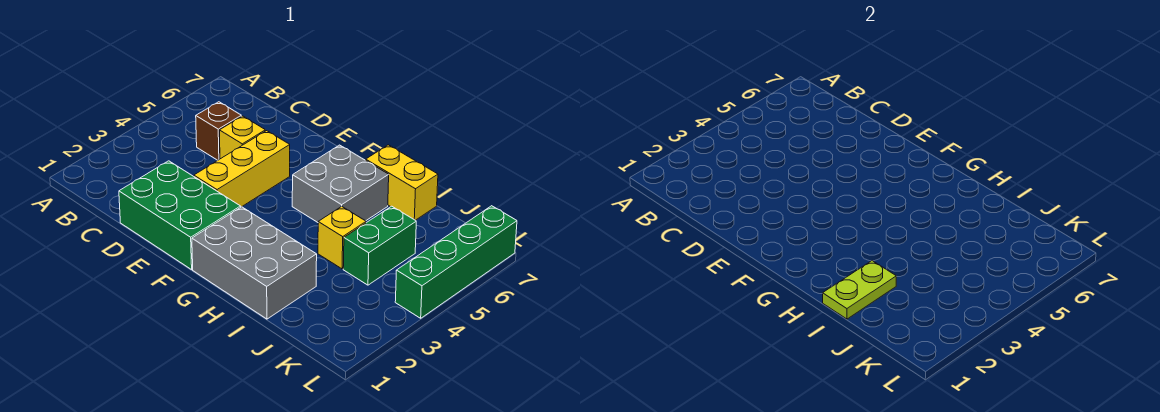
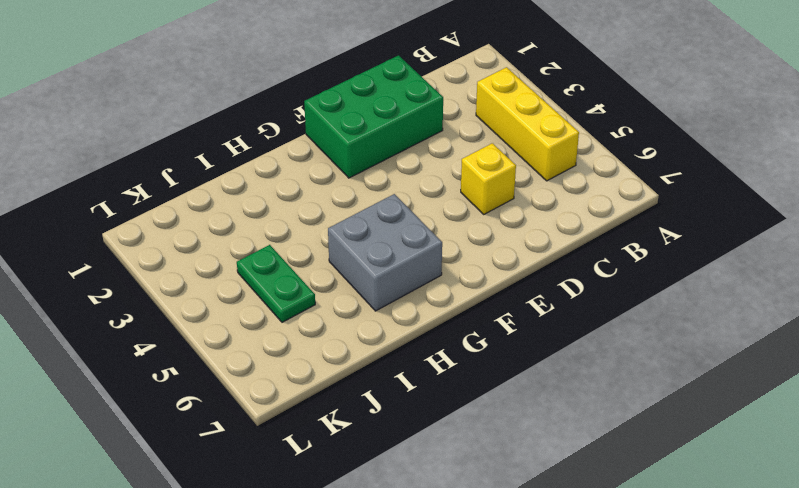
yellow brick B3:B5 level 1 -> yellow brick E3:E5 level 1
green plate J4:J5 level 1 -> green brick J4:J5 level 1
none -> brown brick C5 level 1
none -> grey brick G1:I2 level 1

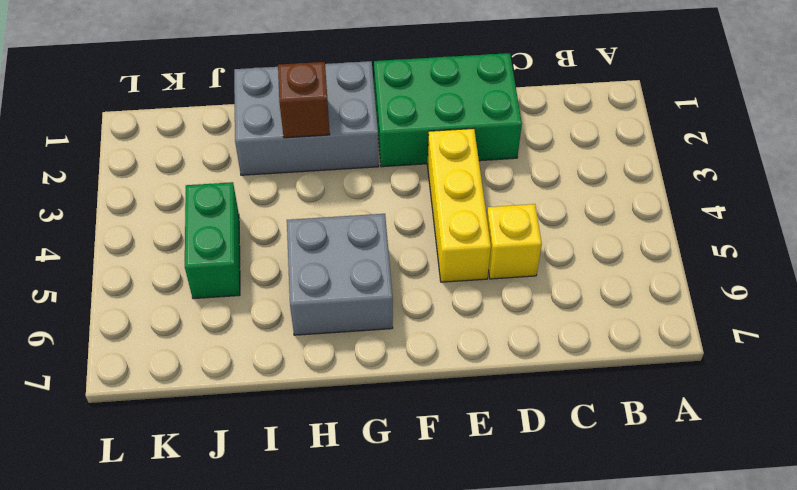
brown brick H2 level 2 -> brown brick C5 level 1
none -> yellow brick H7:I7 level 1
none -> yellow brick I4 level 1

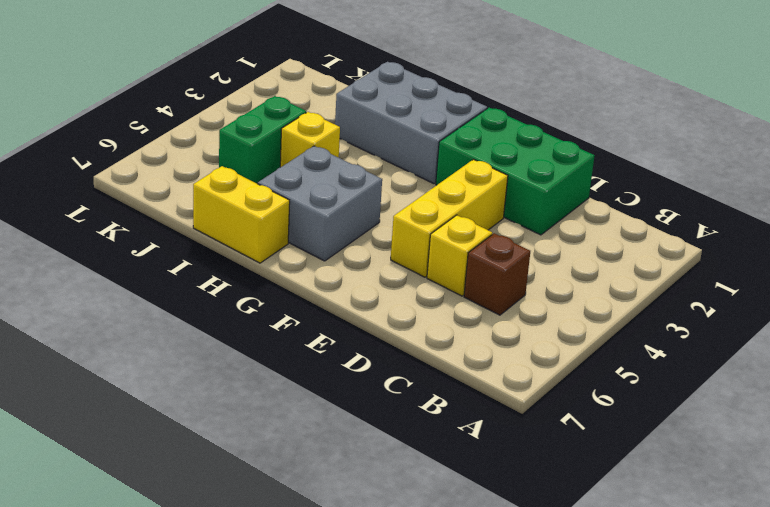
none -> green brick L4:L7 level 1
none -> lime plate I1:I2 level 2

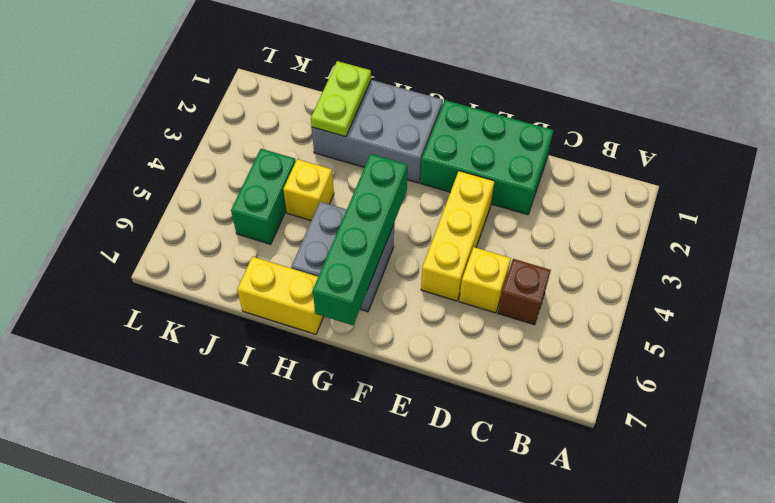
green brick G4:G7 level 2 -> green brick L4:L7 level 1

